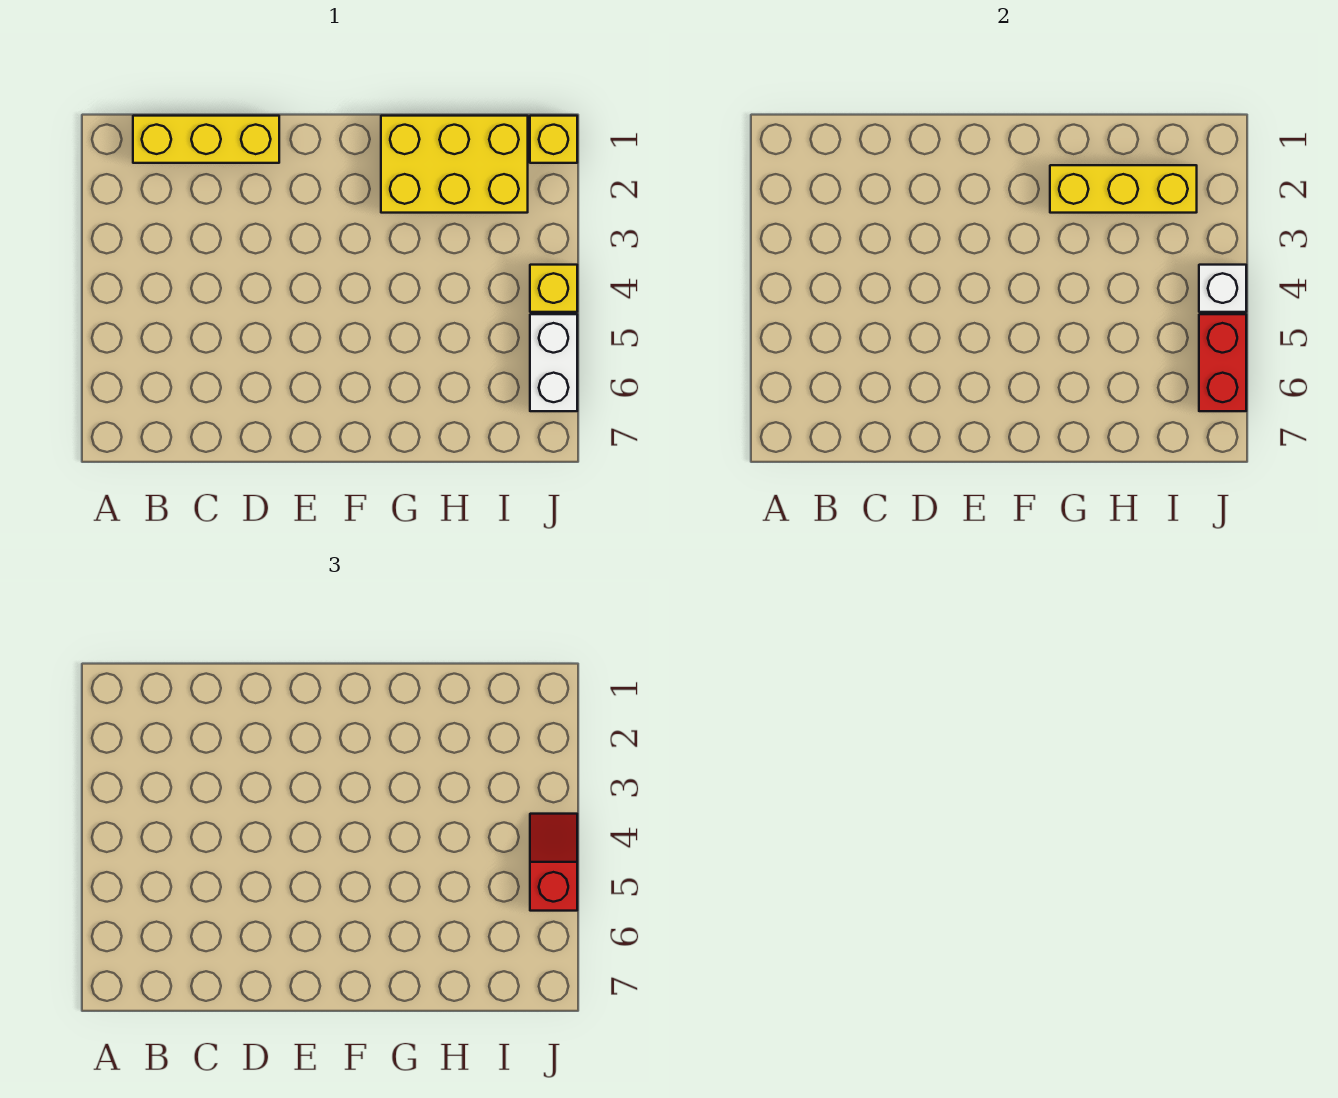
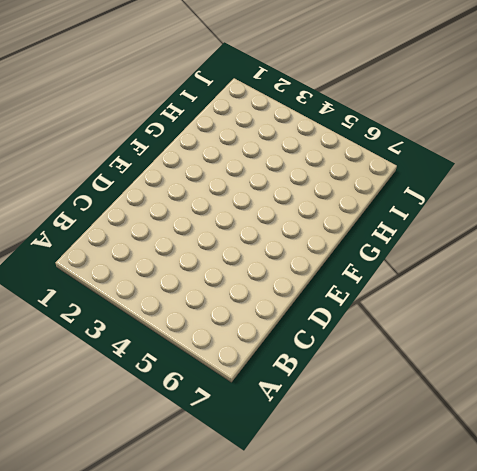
none -> yellow brick B1:D1 level 1
none -> yellow brick G1:I2 level 1

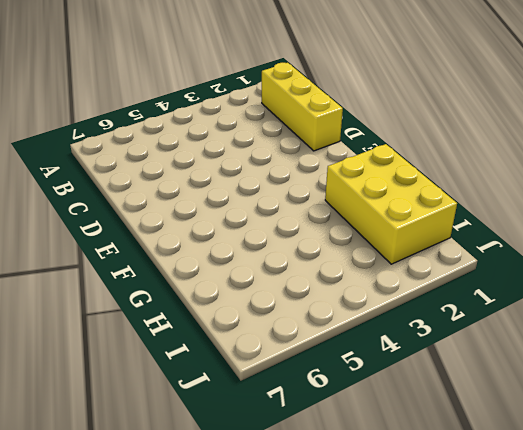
none -> yellow brick J1 level 1
none -> yellow brick J4 level 1

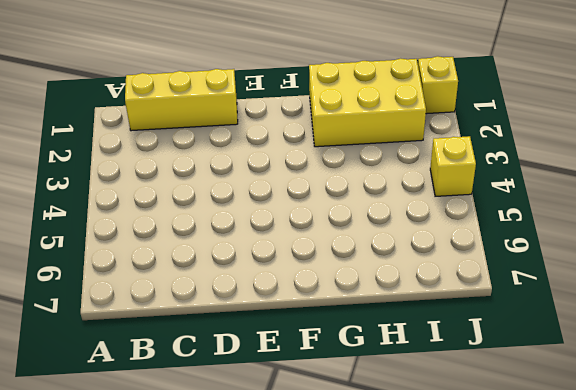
none -> white brick J5:J6 level 1
none -> yellow brick G2:I2 level 2

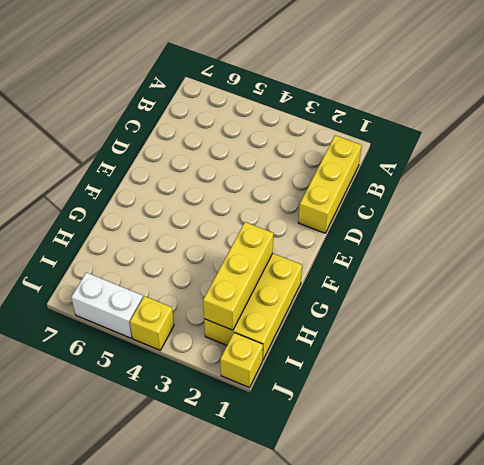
none -> white brick J4 level 2
none -> red brick J5:J6 level 2

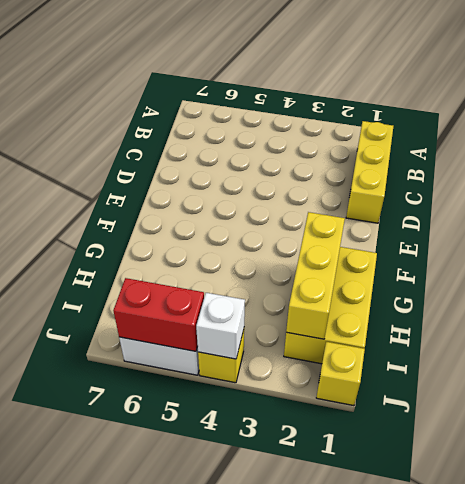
none -> red slope J4:J5 level 3 top 5

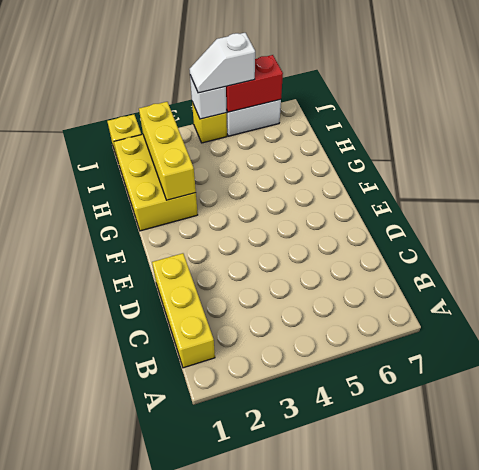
white slope J4:J5 level 3 top 5 -> red slope J4:J5 level 3 top 5

